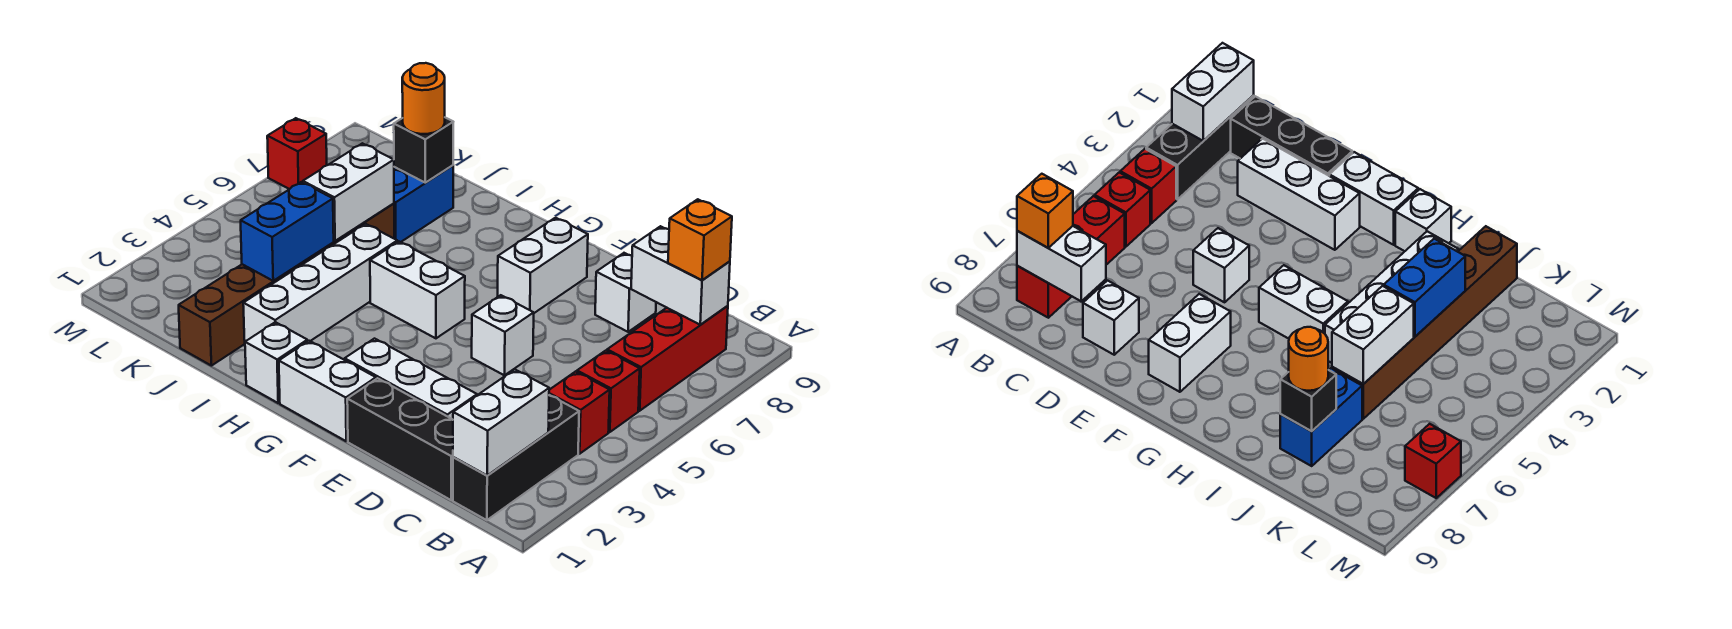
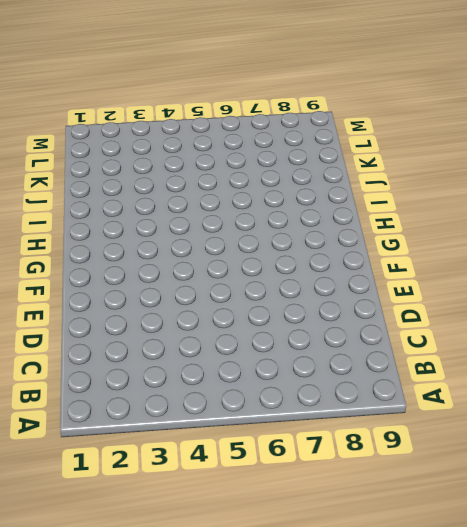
none -> black brick B1:B3 level 1
none -> red brick B4 level 1
none -> red brick B5 level 1

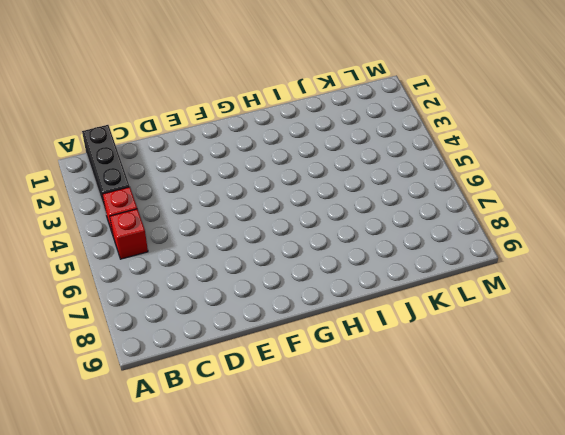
none -> red brick B6:B8 level 1
none -> black brick C1:E1 level 1
none -> white brick D2:F2 level 1

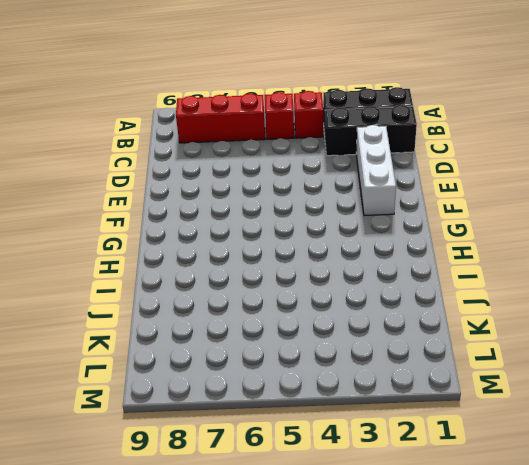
black brick C1:C3 level 1 -> black brick C1:E1 level 1
none -> white brick D8 level 1
none -> white brick E5 level 1
none -> white brick F1:G1 level 1

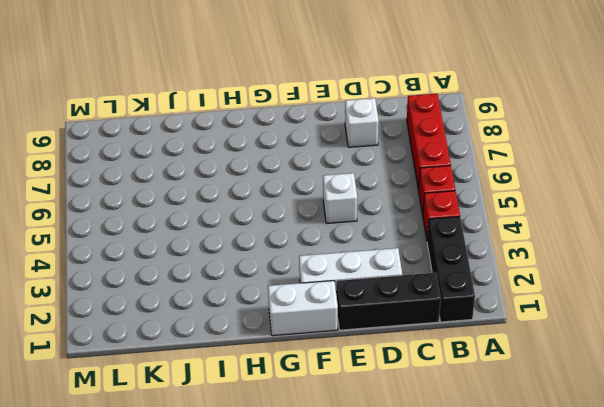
none -> white brick F7:F8 level 1
none -> white brick G5:H5 level 1
none -> white brick H1 level 1

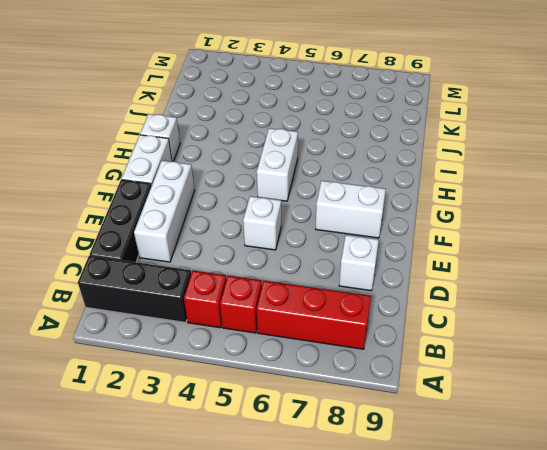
none -> white brick I2:I5 level 1
none -> brown brick J1:J6 level 1
none -> blue brick J7:J8 level 1

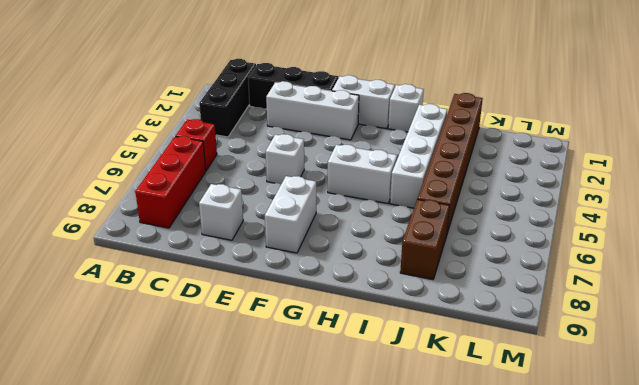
brown brick J7:J8 level 1 -> blue brick J7:J8 level 1
none -> red brick B4 level 1
none -> red brick M7 level 1
none -> white brick B1:B2 level 2

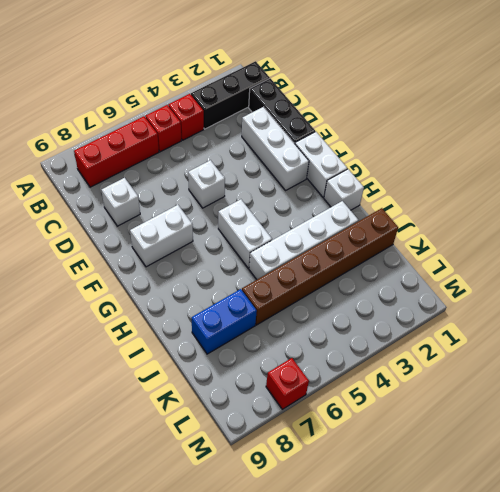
none -> white brick B1:B2 level 2
none -> white brick B8:C8 level 2
none -> blue brick J3:J4 level 2

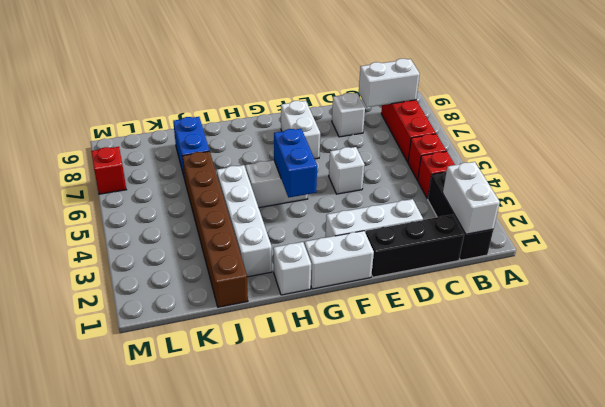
blue brick G4:G5 level 2 -> blue brick J3:J4 level 2
none -> white brick J5:J6 level 2
none -> black brick J8 level 2
none -> orange brick B8 level 3

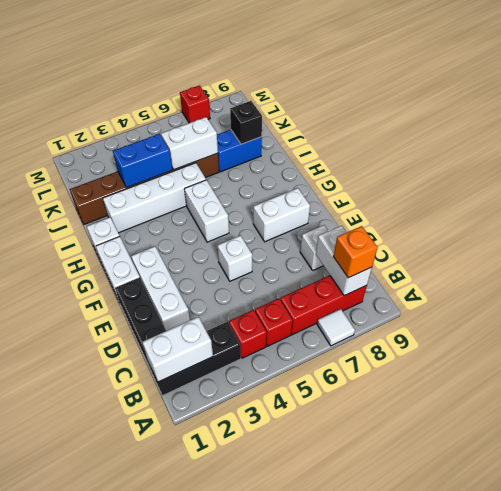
white tile A7 level 1 -> none
none -> orange round brick J8 level 3

